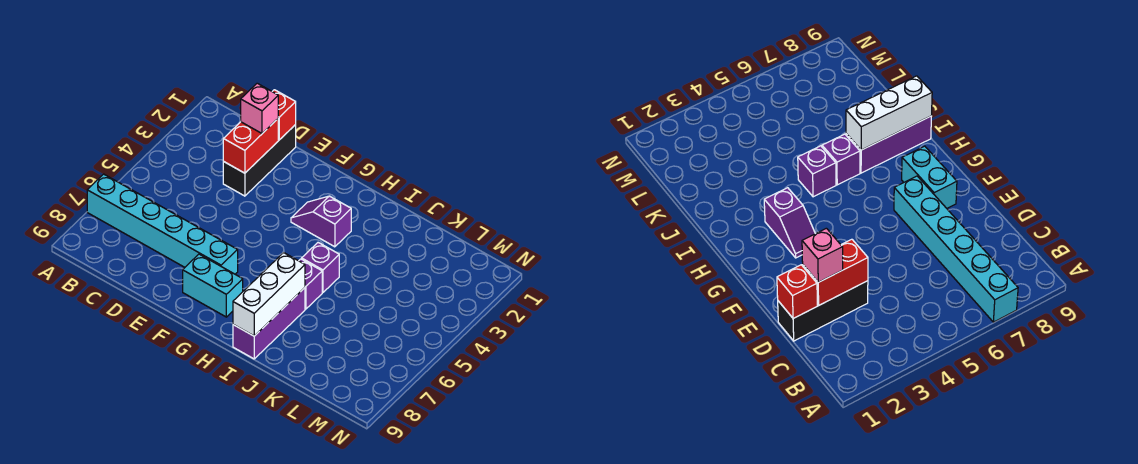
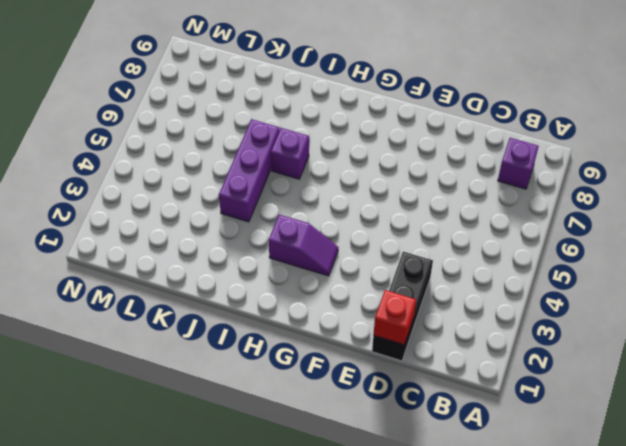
purple brick B8 level 1 -> purple brick I5 level 1
purple brick J4:J6 level 1 -> purple brick I7:I9 level 1
none -> cyan brick A7:F7 level 1
none -> cyan brick F8:G8 level 1

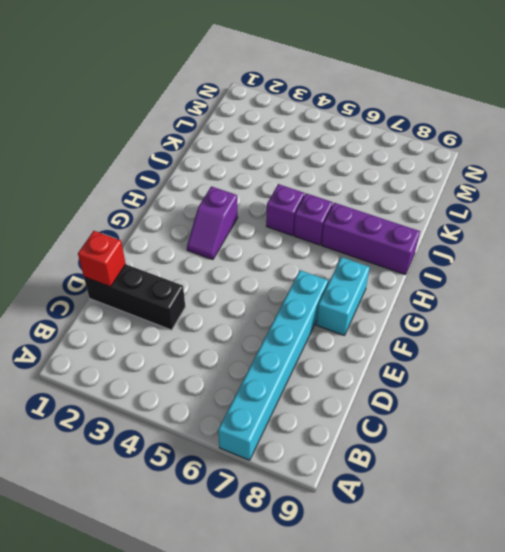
none -> red brick D2:D3 level 2
none -> white brick I7:I9 level 2

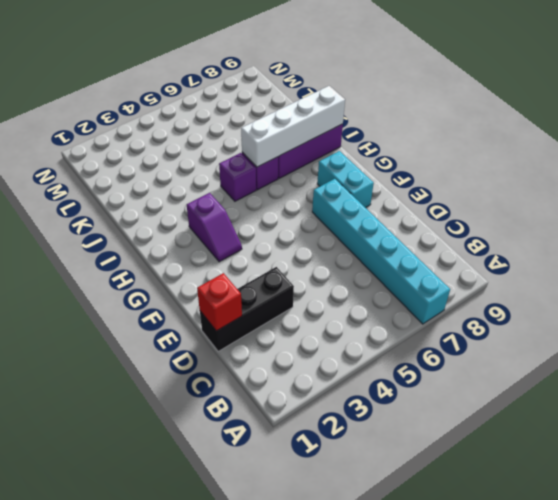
white brick I6:I9 level 2 -> white brick I7:I9 level 2
none -> red brick D2:D3 level 2
none -> pink brick D2 level 3

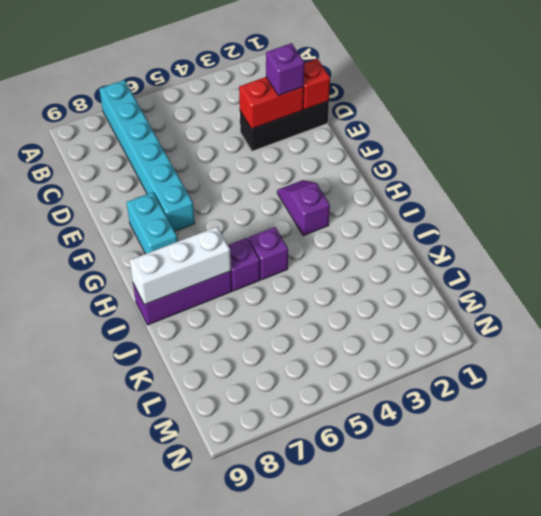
purple brick D2 level 3 -> pink brick D2 level 3

